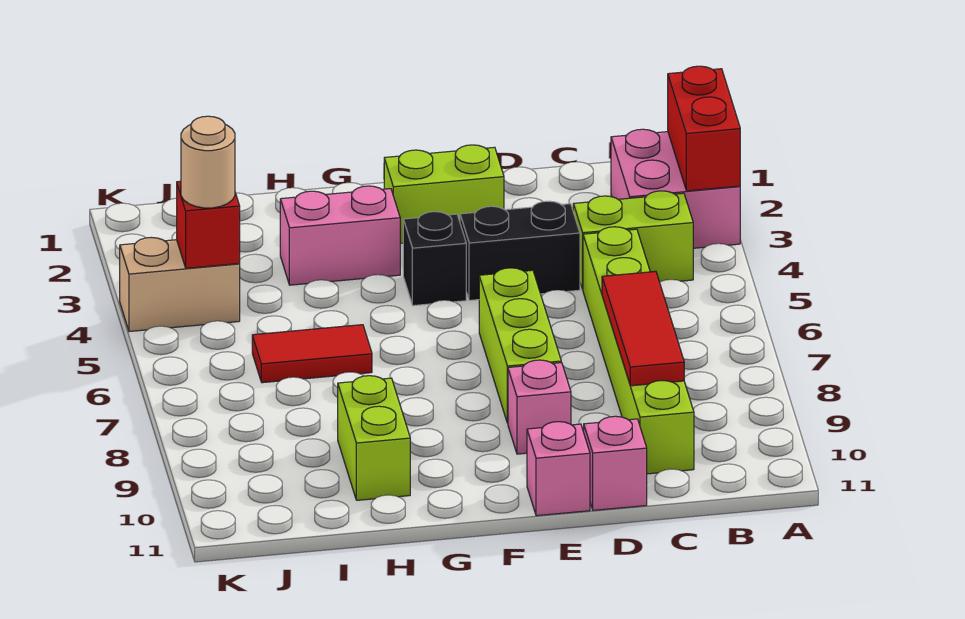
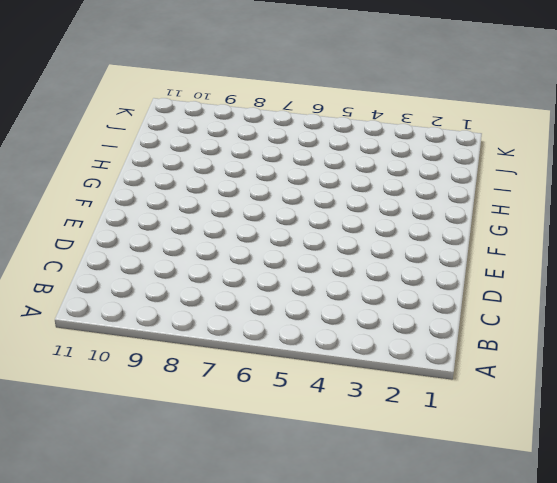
none -> pink brick A2:B3 level 1
none -> lime brick B4:C4 level 1
none -> lime brick C5:C10 level 1

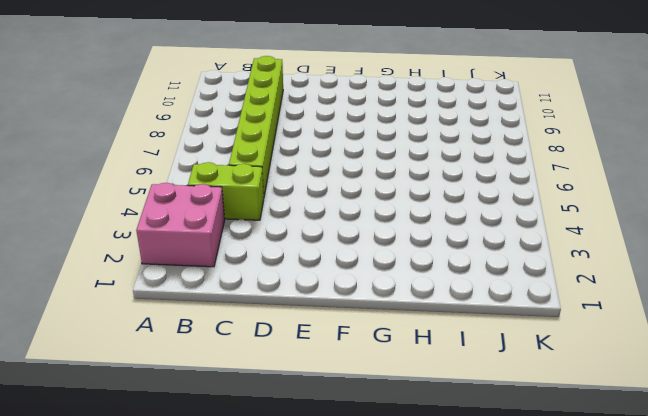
none -> black brick D4:E4 level 1
none -> pink brick D11 level 1
none -> lime brick E2:F2 level 1

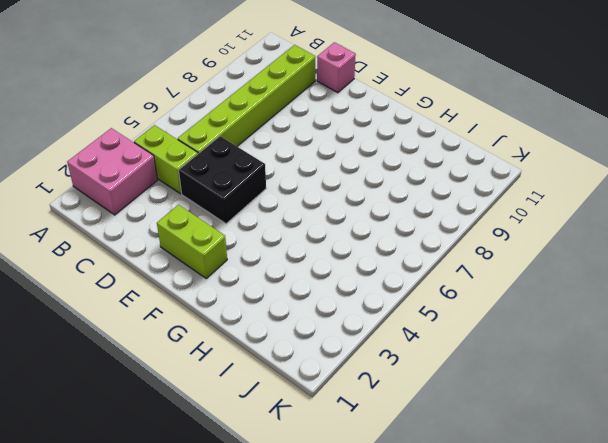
black brick D4:E5 level 1 -> black brick D4:E4 level 1
none -> lime brick E6:E8 level 1
none -> pink brick E9 level 1
none -> pink brick E11 level 1

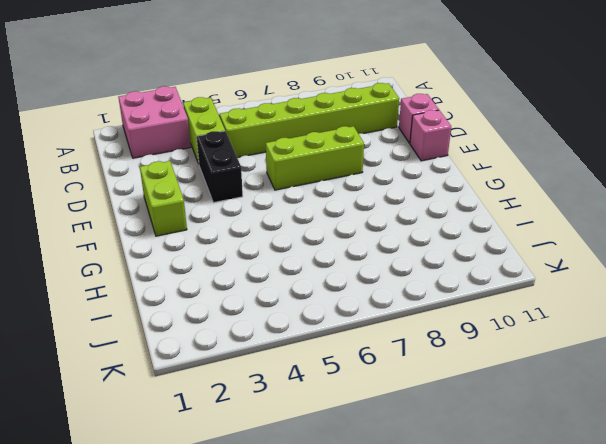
none -> pink brick E9 level 1
none -> black brick F4 level 1
none -> pink brick G3:H3 level 1

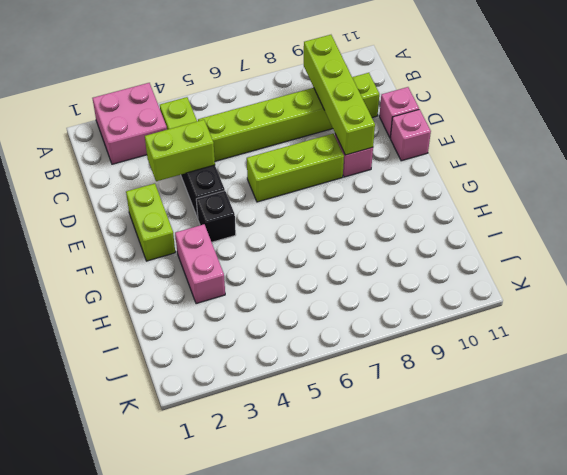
lime brick B9:E9 level 2 -> red tile C7:C9 level 2
lime brick D3:D4 level 2 -> lime brick H9:H10 level 1
none -> red tile H6:I6 level 1
none -> tan brick J4:K4 level 1
none -> red brick A2:A3 level 2

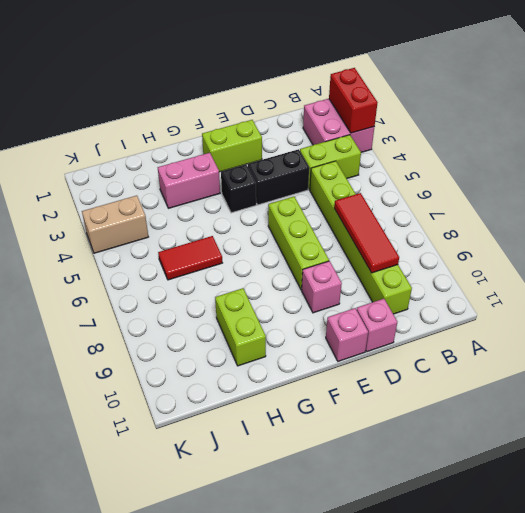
none -> red brick J4 level 2
none -> tan round brick J4 level 3

